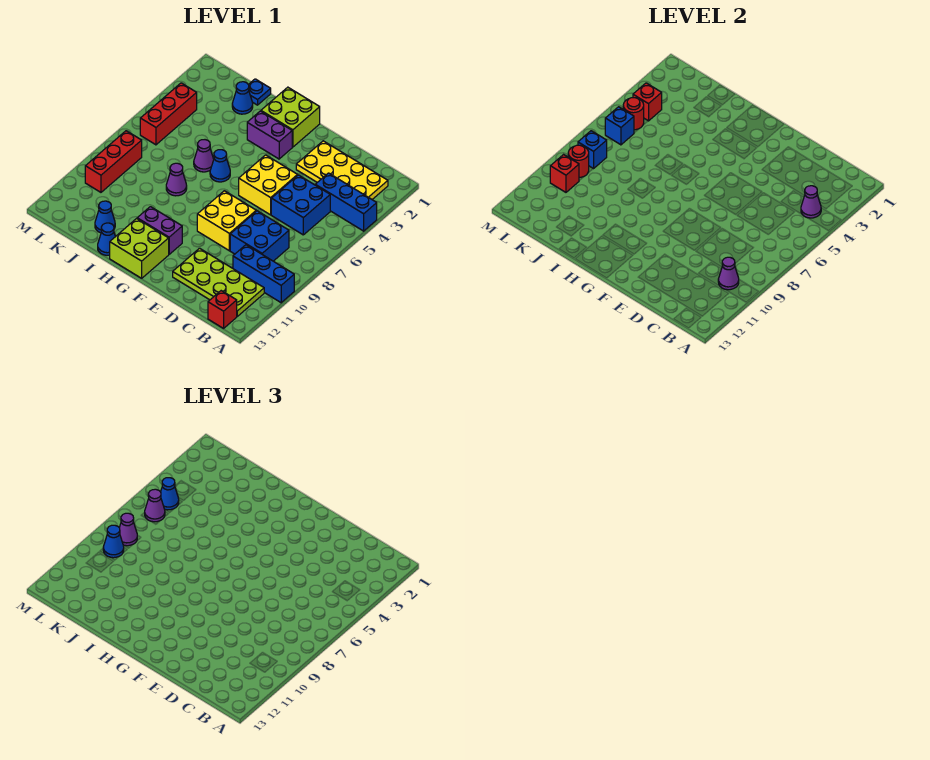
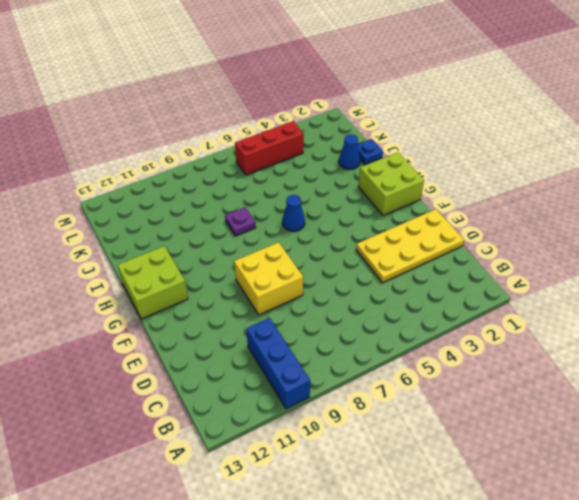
yellow plate D1:E4 level 1 -> yellow plate B2:E3 level 1
purple plate I8 level 1 -> purple cone I8 level 1
none -> blue brick A4:C4 level 1
none -> lime plate B11:E12 level 1
none -> red brick B13 level 1
none -> blue brick C5:D6 level 1

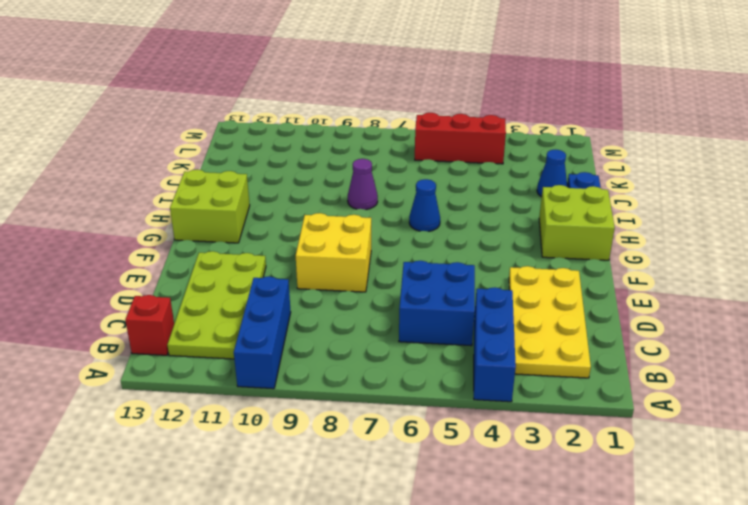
none -> blue brick C8:D9 level 1
none -> yellow brick E5:F6 level 1
none -> purple brick G3:H3 level 1
none -> purple brick G11:H11 level 1

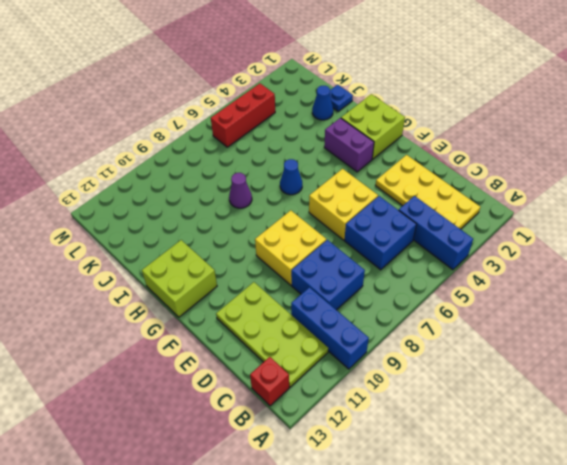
none -> purple brick G11:H11 level 1
none -> purple cone I6 level 1
none -> blue cone I13 level 1
none -> blue cone J12 level 1

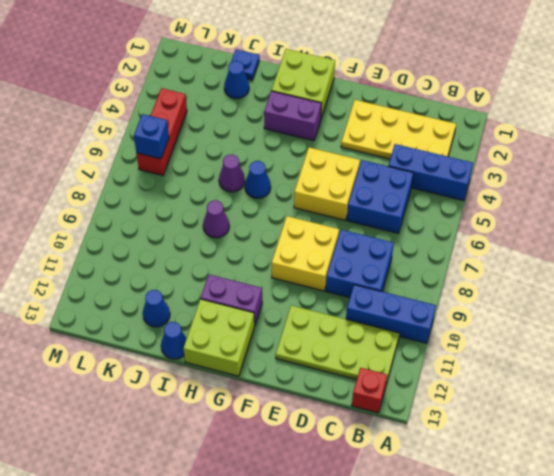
none -> red brick L8:L10 level 1
none -> purple cone B4 level 2
none -> purple cone B10 level 2
none -> red brick L4 level 2

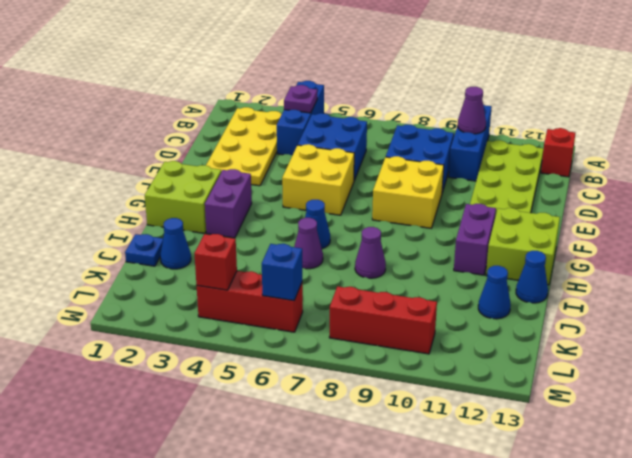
purple plate B4 level 2 -> purple cone B4 level 2
none -> red round brick L5 level 2
none -> blue brick L8 level 2
none -> red round brick L9 level 2
none -> red brick L10 level 2

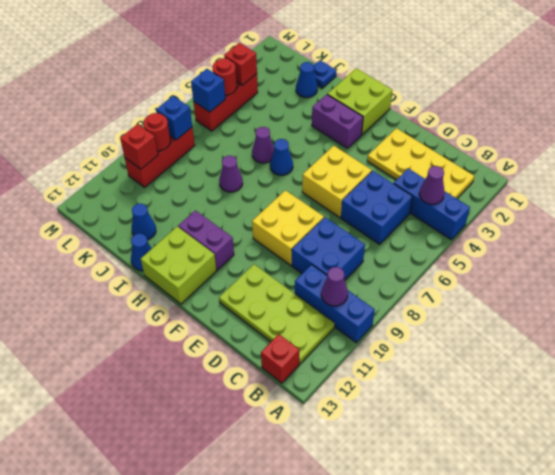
none -> blue cone L5 level 3
none -> purple cone L6 level 3
none -> purple cone L8 level 3
none -> blue cone L9 level 3

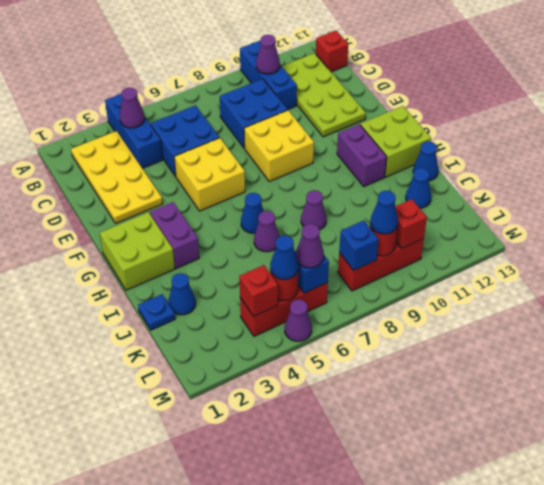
purple cone M5 level 1 -> purple cone L8 level 3

